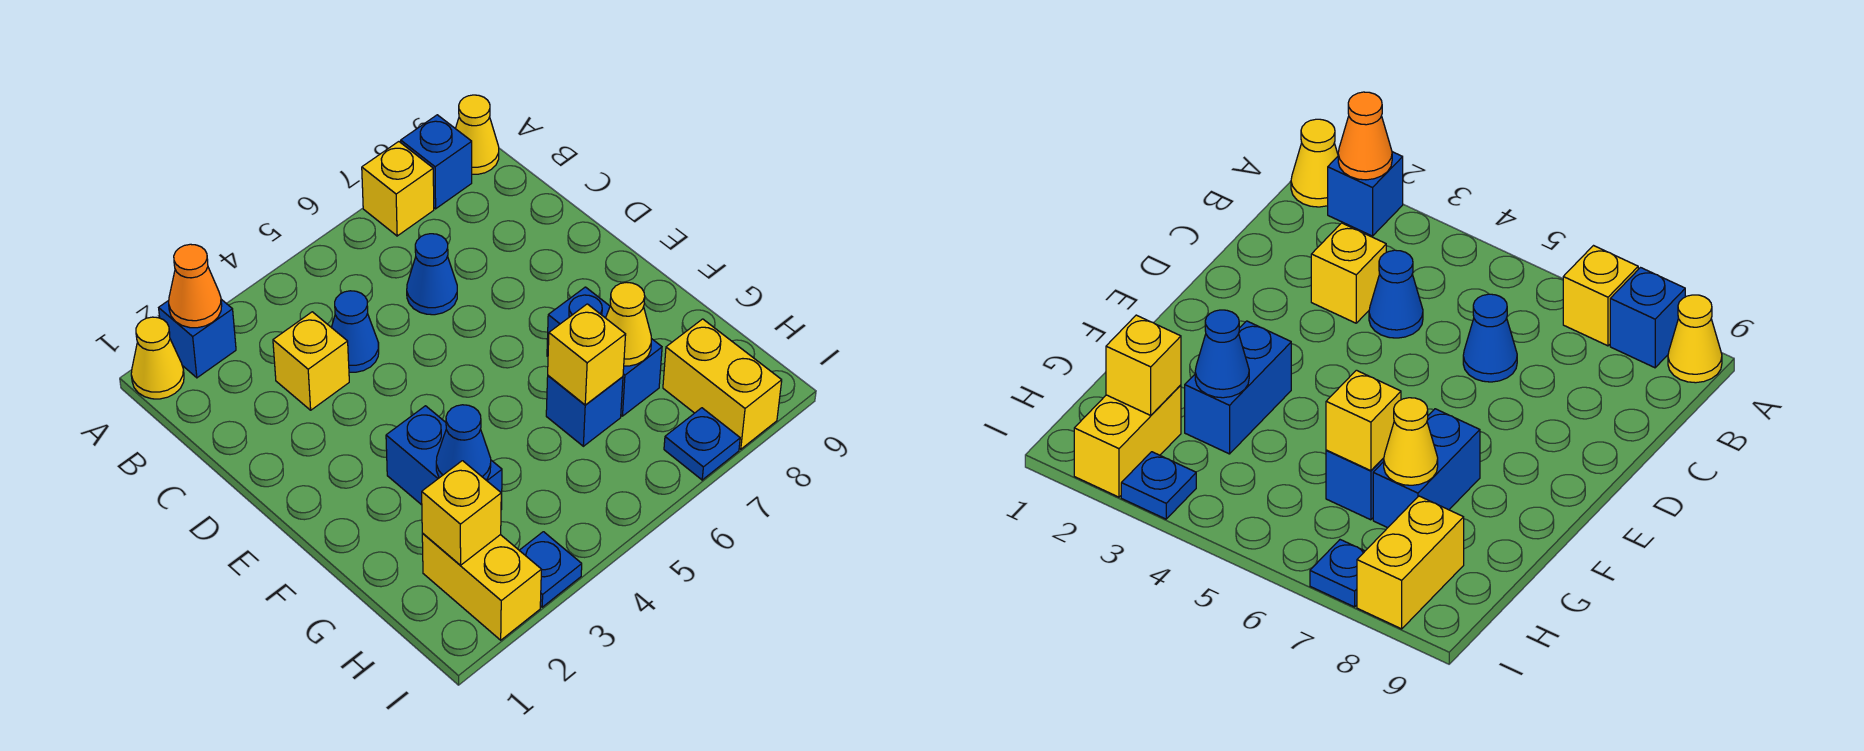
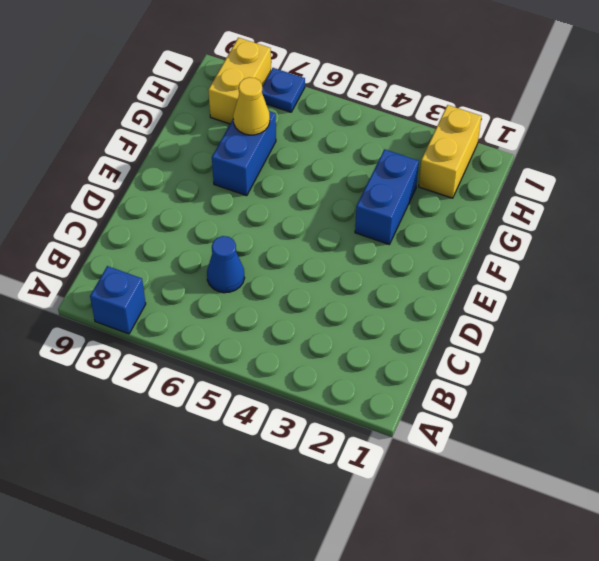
none -> yellow cone A1 level 1
none -> blue brick A2 level 1
none -> yellow brick A7 level 1

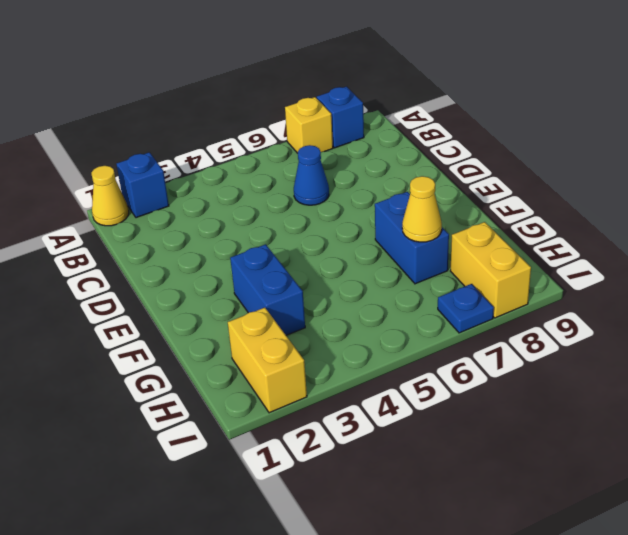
none -> yellow cone A9 level 1
none -> yellow brick C3 level 1
none -> blue cone C4 level 1

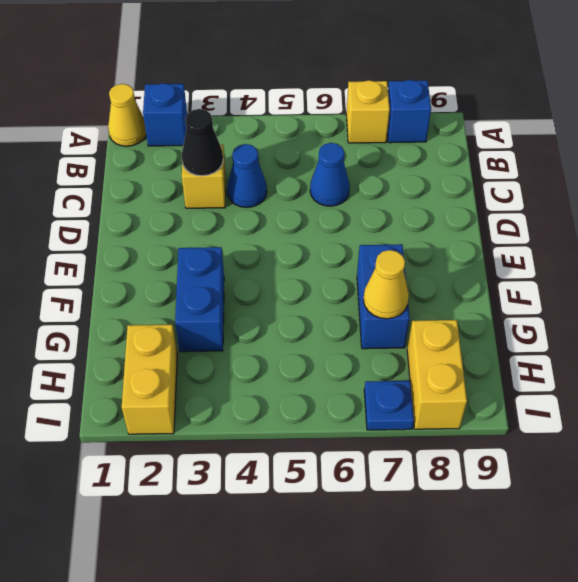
black cone C3 level 2 -> none
none -> yellow cone A9 level 1
none -> blue brick G6 level 1
none -> blue plate I3 level 1

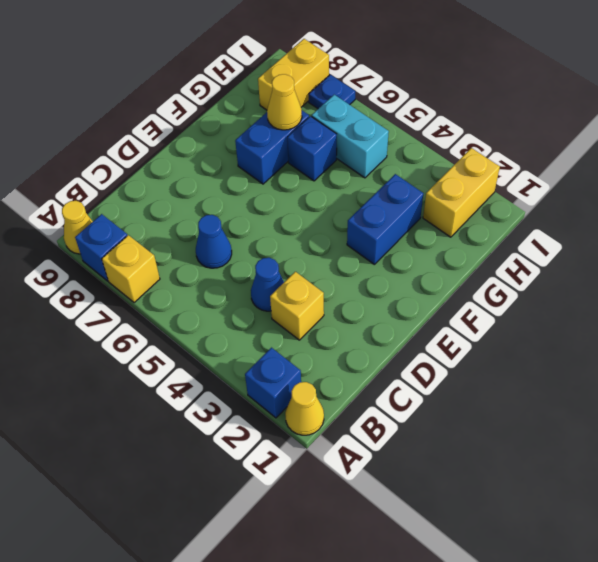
cyan brick H5:H6 level 1 -> none
none -> blue plate I3 level 1
none -> orange cone A2 level 2
none -> blue cone G3 level 2

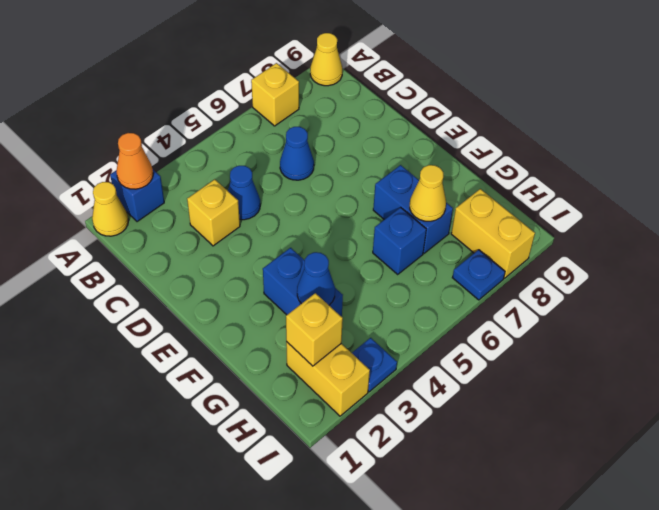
none -> blue brick A8 level 1
none -> yellow brick G6 level 2

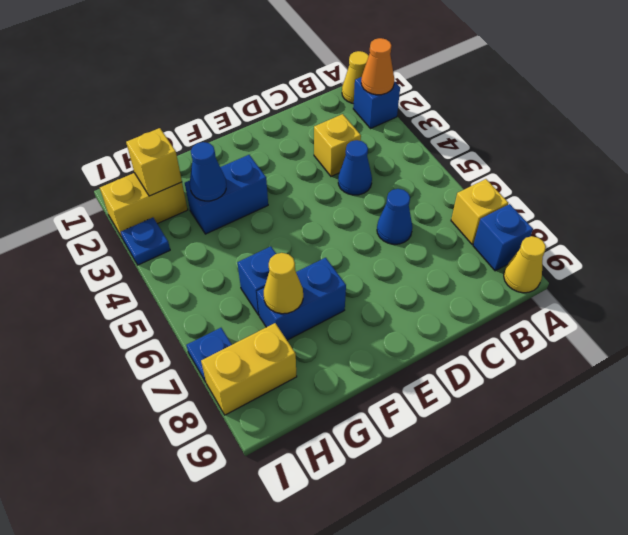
none -> yellow brick G6 level 2

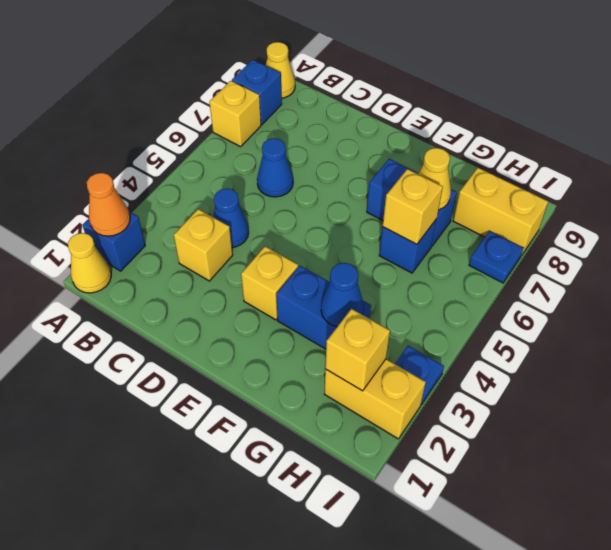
yellow brick E3 level 1 -> none

